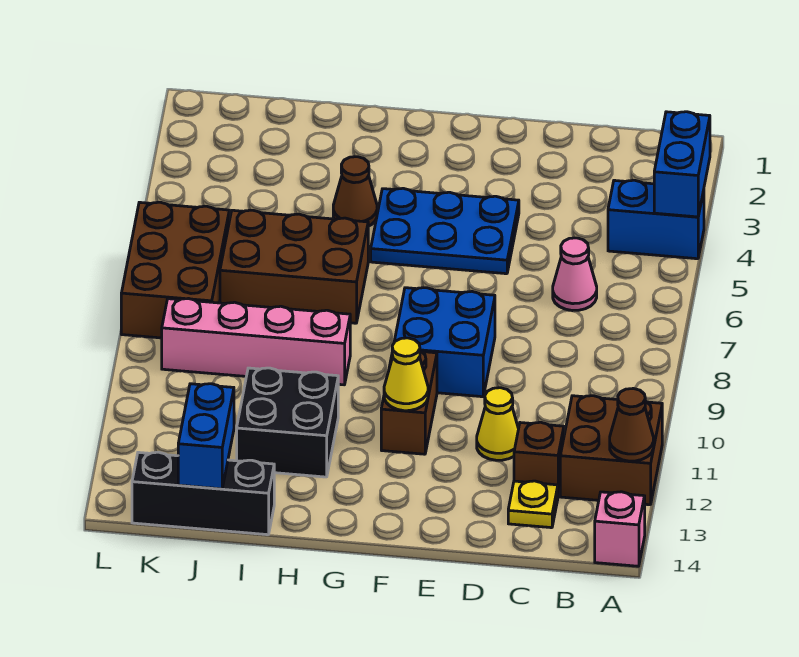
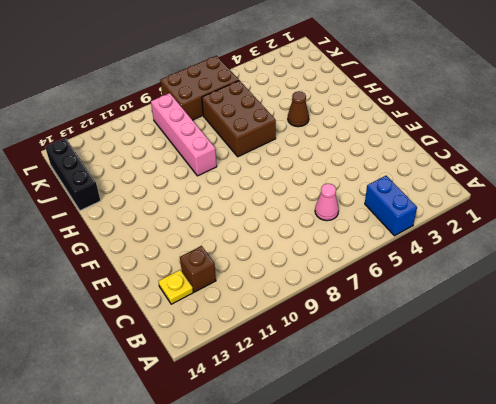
none -> brown brick A11:B12 level 1
none -> pink brick A14 level 1
none -> yellow cone D11 level 1

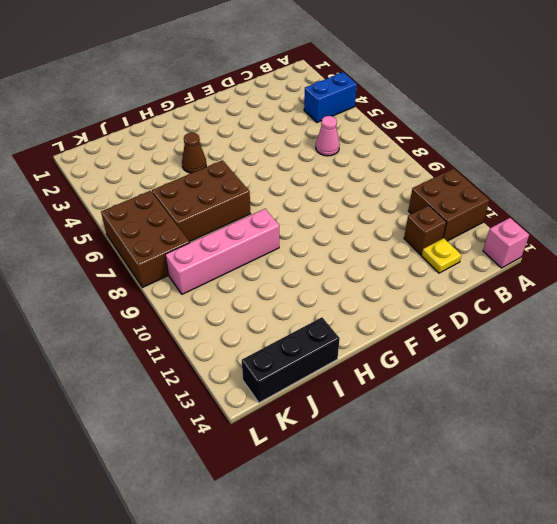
none -> yellow cone D11 level 1
none -> blue plate E4:G5 level 1
none -> blue brick E8:F9 level 1

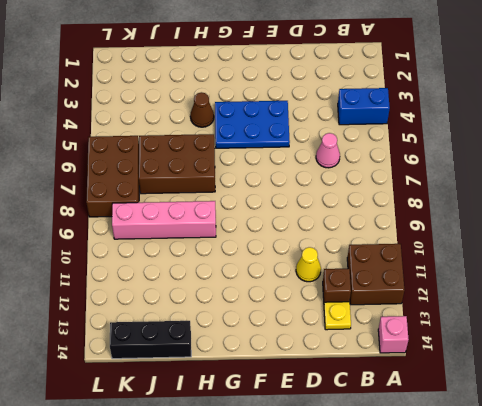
none -> blue brick E8:F9 level 1
none -> brown brick F10:F11 level 1
none -> black brick H11:I12 level 1

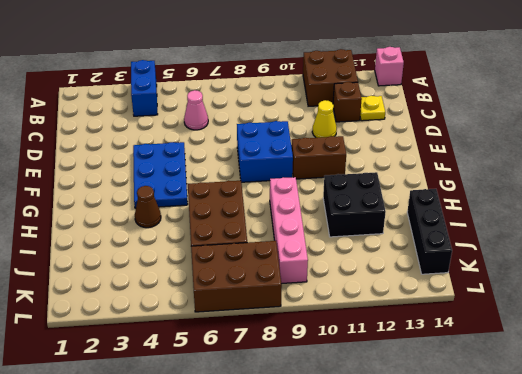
none -> blue brick A3:A4 level 2
none -> brown cone A12 level 2
none -> yellow cone F11 level 2

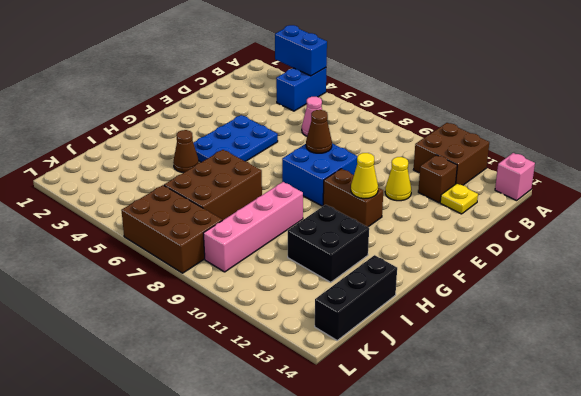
brown cone E8 level 2 -> brown cone A12 level 2
none -> blue brick J13:J14 level 2

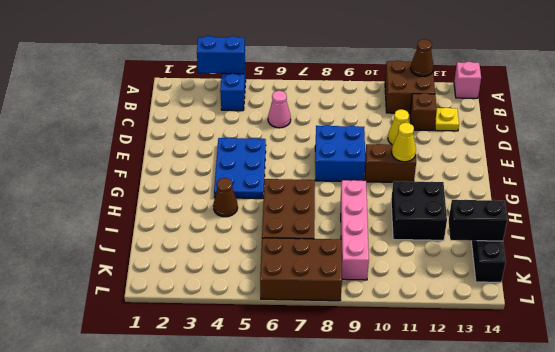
black brick J13:J14 level 2 -> blue brick J13:J14 level 2

